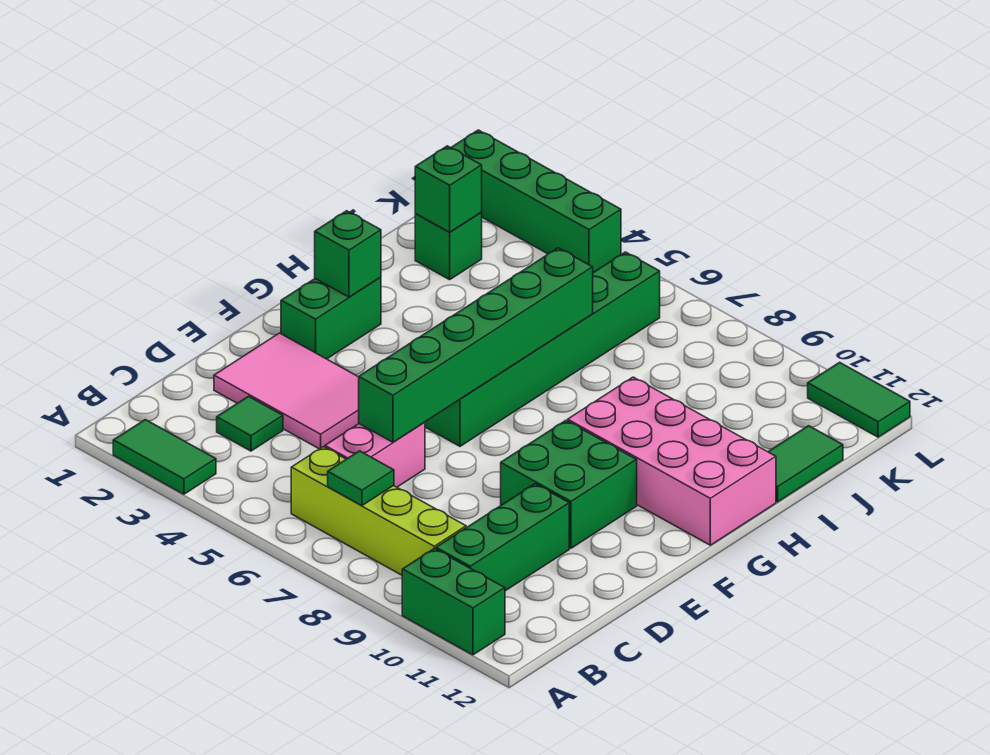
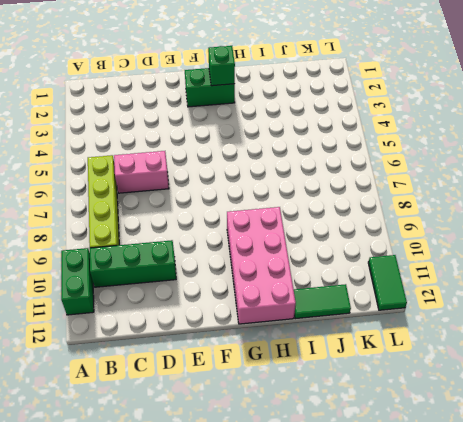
none -> green tile A2:A3 level 1
none -> green tile C3 level 1
none -> pink tile D2:E4 level 1

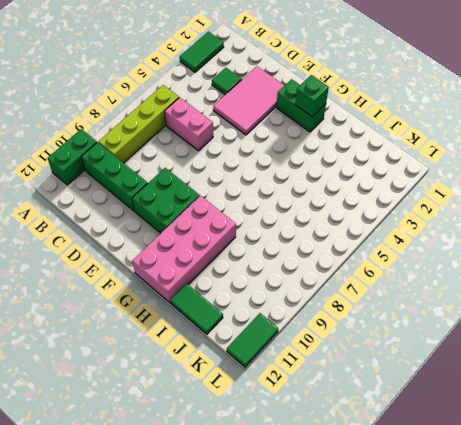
none -> green brick F6:K6 level 1
none -> green brick J2 level 1
none -> green brick L1:L4 level 1

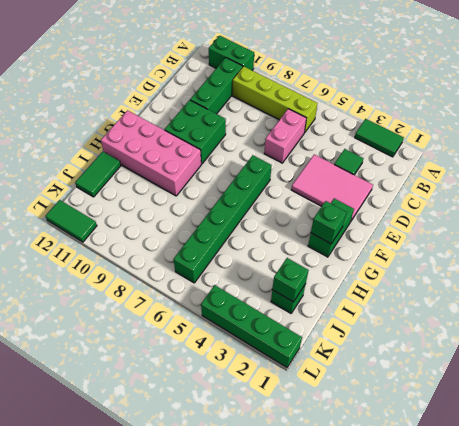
none -> green tile B7 level 2
none -> green brick D6:I6 level 2

